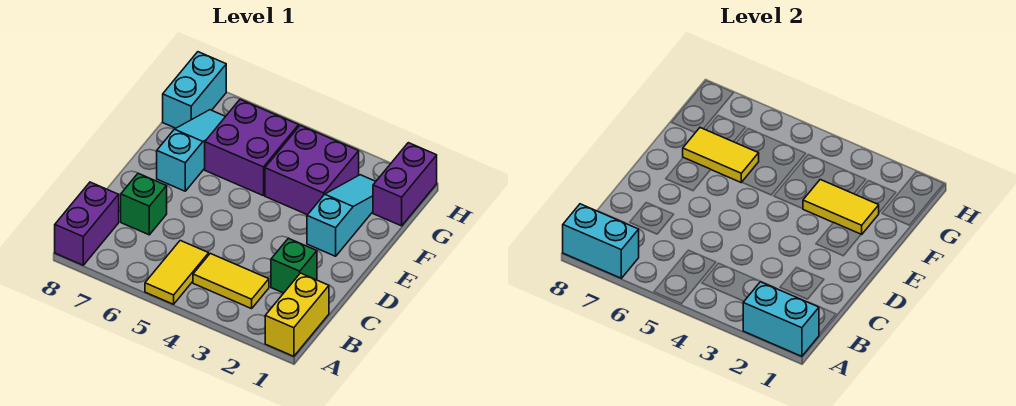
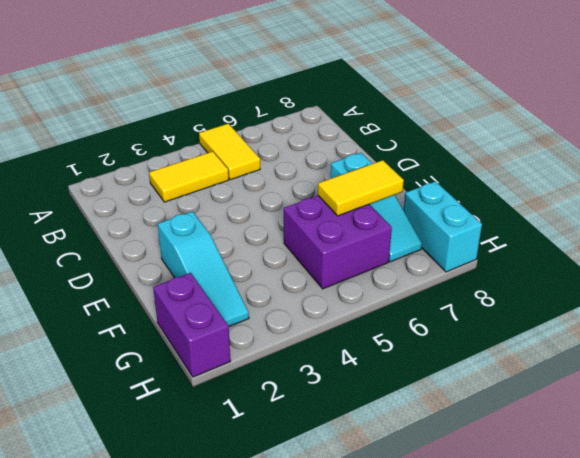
none -> yellow brick A1:B1 level 1
none -> purple brick A8:B8 level 1
none -> green brick C2 level 1

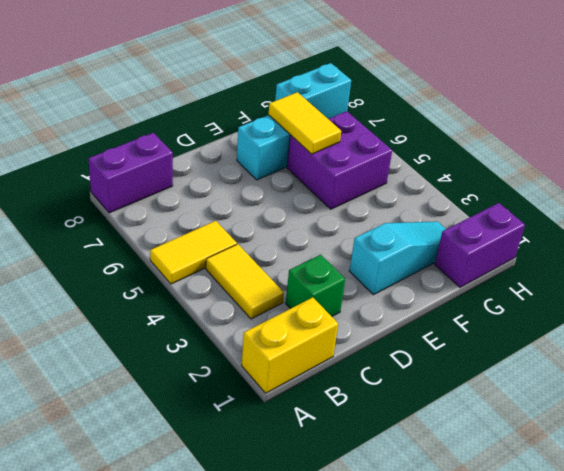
none -> green brick C7 level 1
none -> purple brick F3:G4 level 1
none -> cyan brick A1:A2 level 2

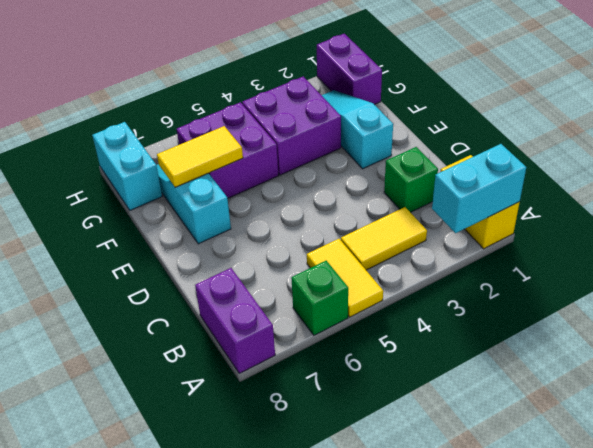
green brick A6 level 1 -> green brick C7 level 1
none -> cyan brick A7:A8 level 2
none -> yellow tile F2:F3 level 2

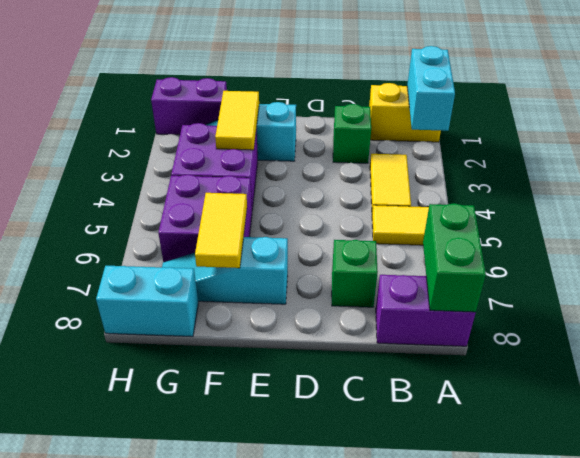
green brick A7:A8 level 2 -> cyan brick A7:A8 level 2

